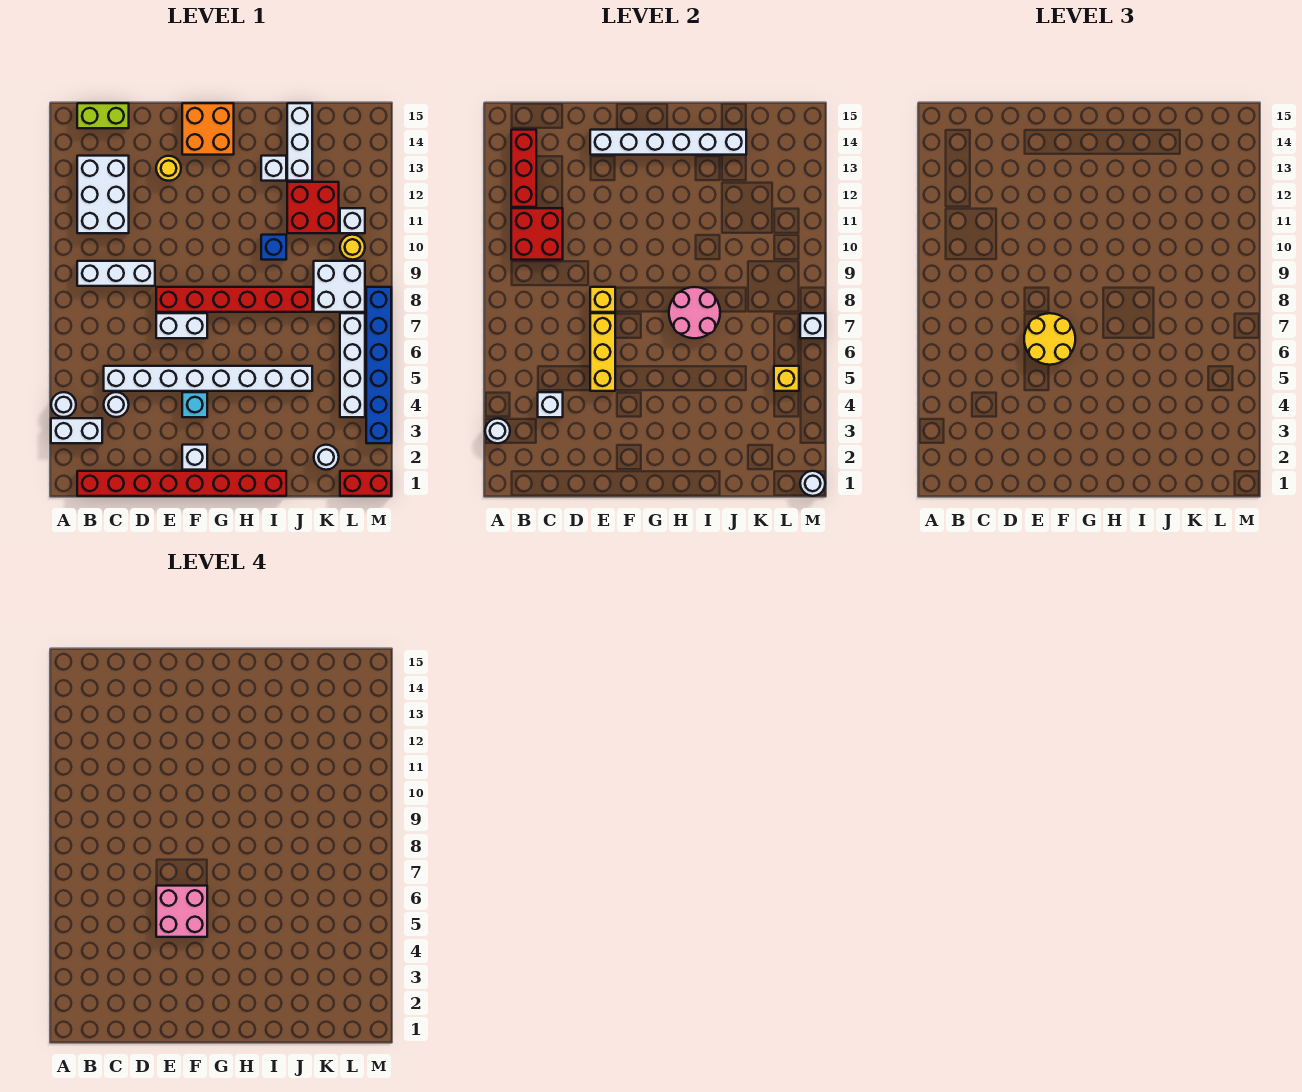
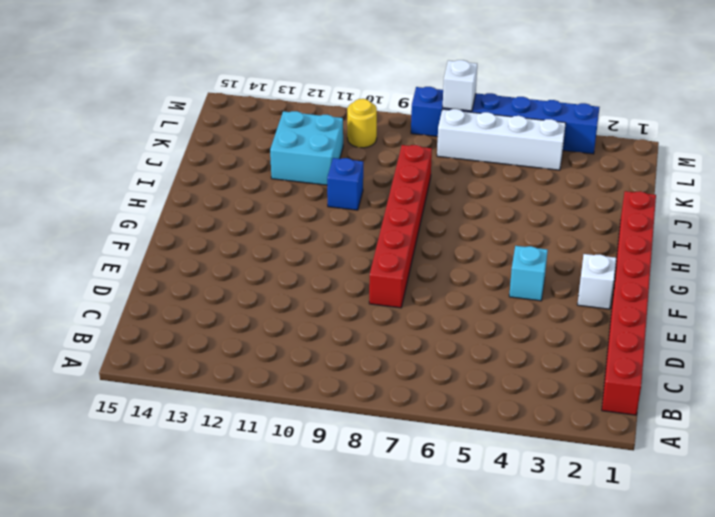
cyan brick J11:K12 level 1 -> red brick J11:K12 level 1
none -> white brick A3:B3 level 1
none -> white round brick A4 level 1
none -> white brick B9:D9 level 1
none -> white brick B11:C13 level 1

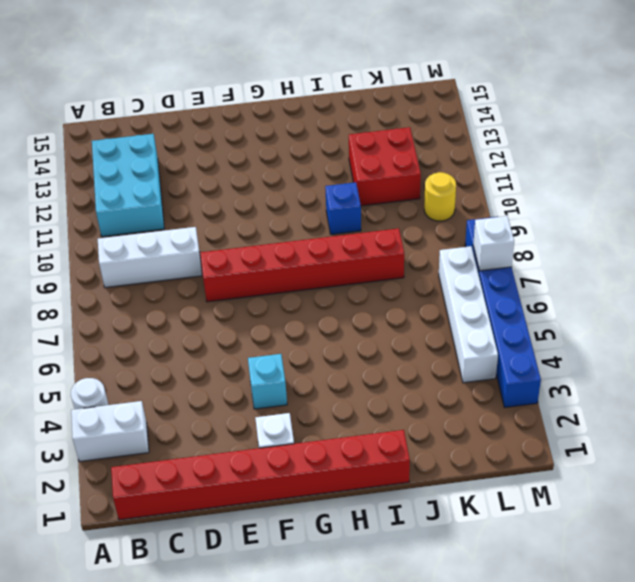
cyan brick B11:C13 level 1 -> white brick B11:C13 level 1
none -> lime brick B15:C15 level 1
none -> white round brick C4 level 1
none -> white brick C5:J5 level 1
none -> white brick E7:F7 level 1

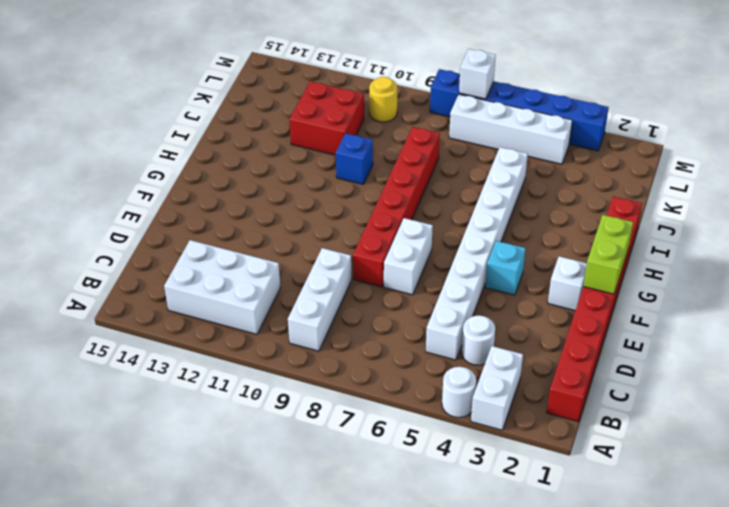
lime brick F1:G1 level 2 -> lime brick B15:C15 level 1
none -> yellow round brick E13 level 1
none -> orange brick F14:G15 level 1
none -> white brick I13 level 1
none -> white brick J13:J15 level 1

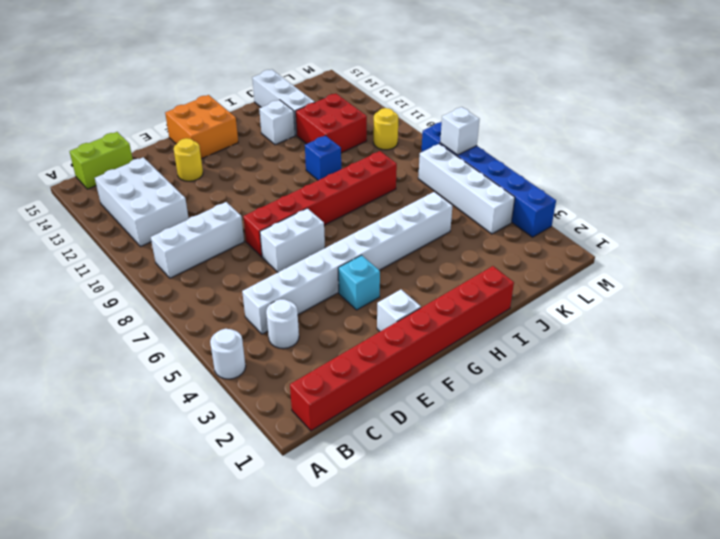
none -> white brick A3:B3 level 1
none -> white round brick K2 level 1
none -> white brick K8:L9 level 1
none -> red brick L1:M1 level 1

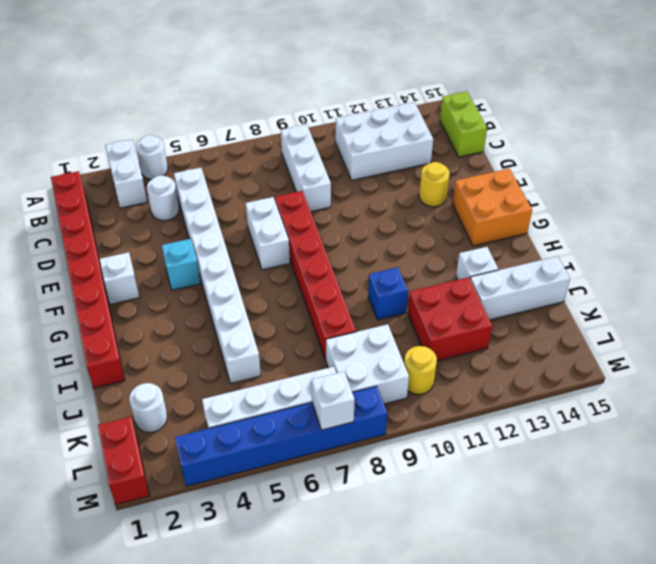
none -> white brick L11 level 1
none -> white round brick A3 level 2
none -> red brick B10:C11 level 2
none -> red brick B12:B14 level 2

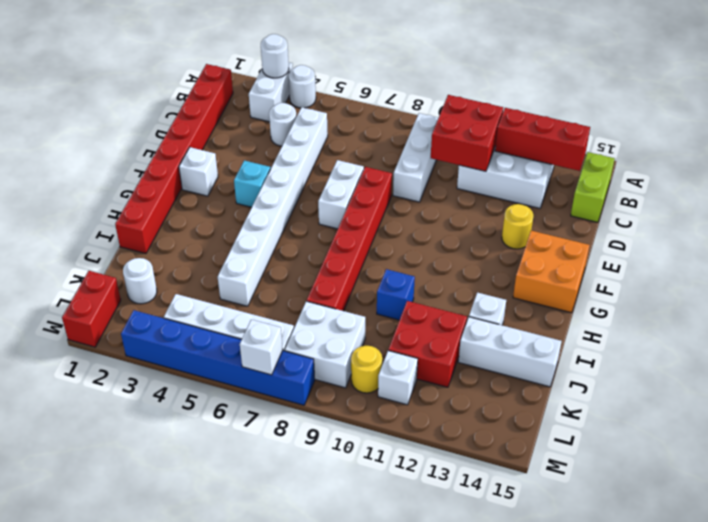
none -> white brick C4 level 2
none -> yellow brick E5:E7 level 2
none -> yellow brick E8 level 2
none -> white brick E14:J14 level 2

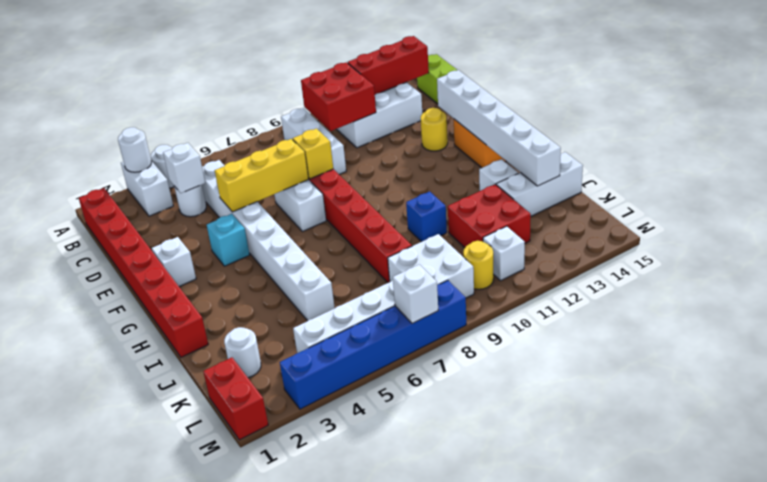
none -> pink round brick H7:I8 level 2
none -> yellow brick L5 level 2
none -> white round brick M1 level 2
none -> yellow round brick E6:F7 level 3

